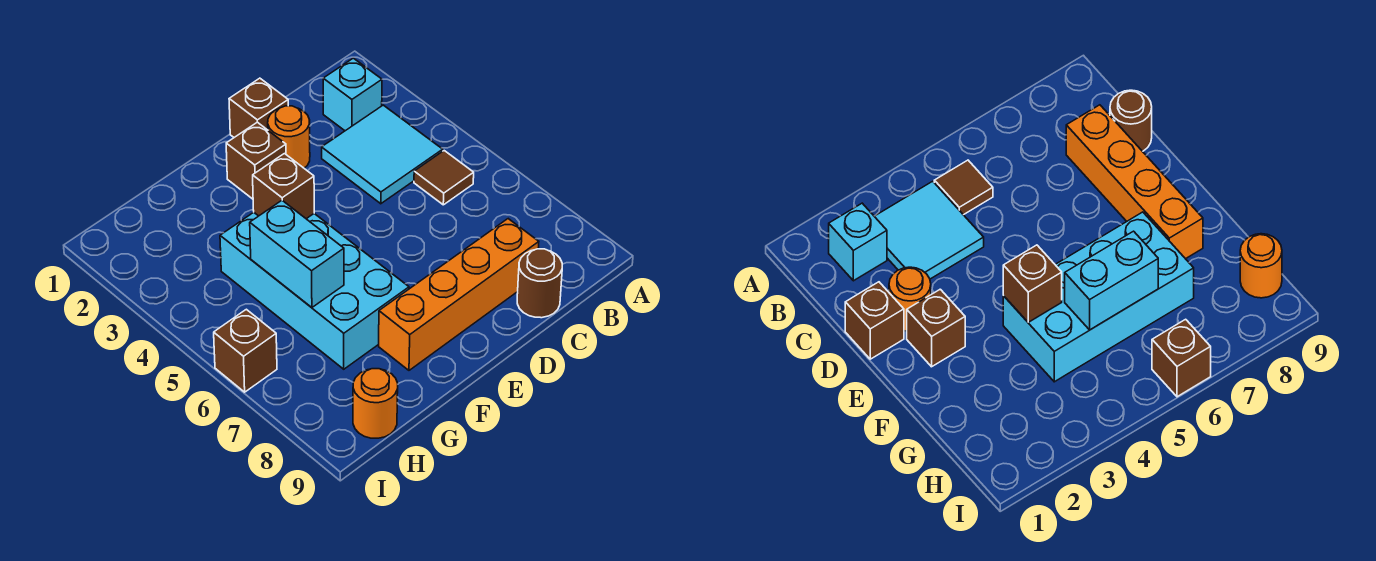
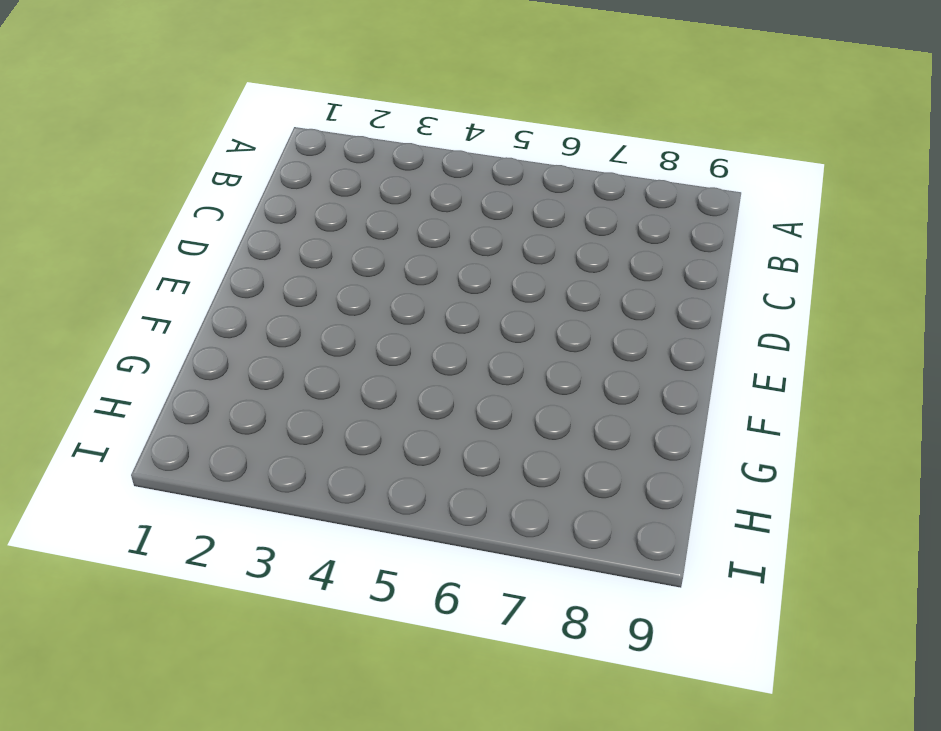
none -> cyan brick B2 level 1
none -> cyan tile B3:C4 level 1
none -> brown tile B5 level 1

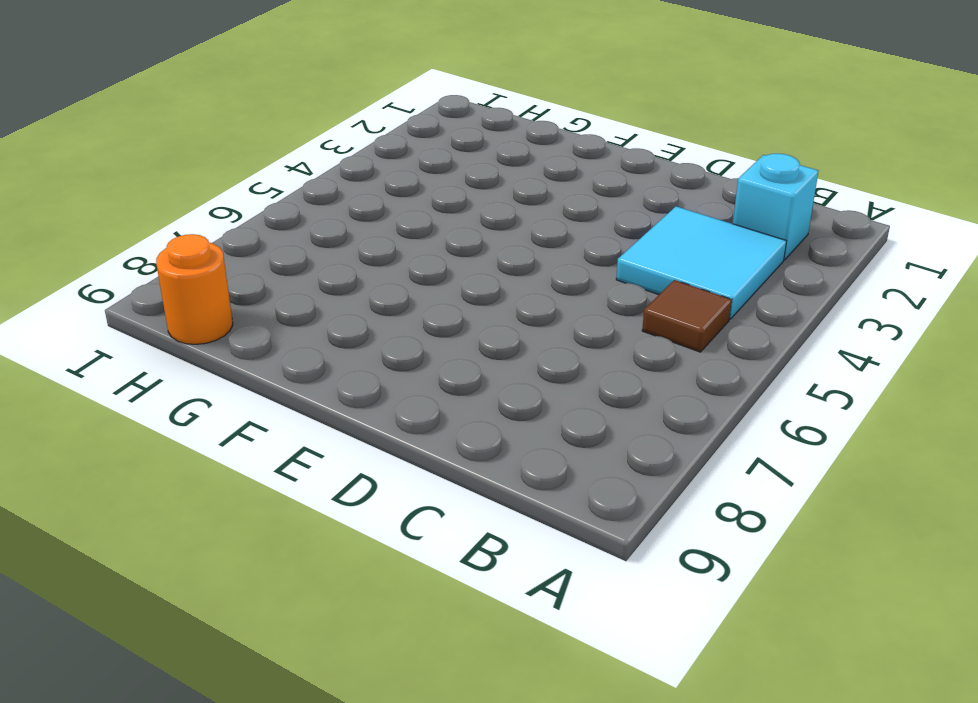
none -> orange brick C8:F8 level 1
none -> brown round brick C9 level 1
none -> brown brick D1 level 1

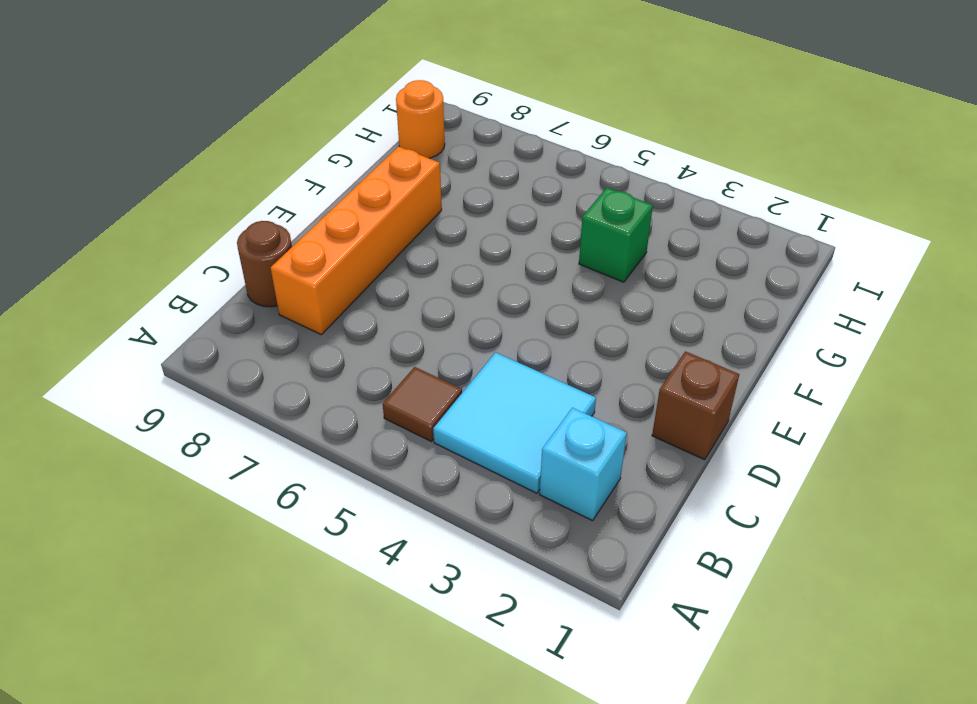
green brick G4 level 1 -> cyan brick F4:G7 level 1
none -> orange round brick D2 level 1
none -> brown brick E2 level 1
none -> brown brick I6 level 1

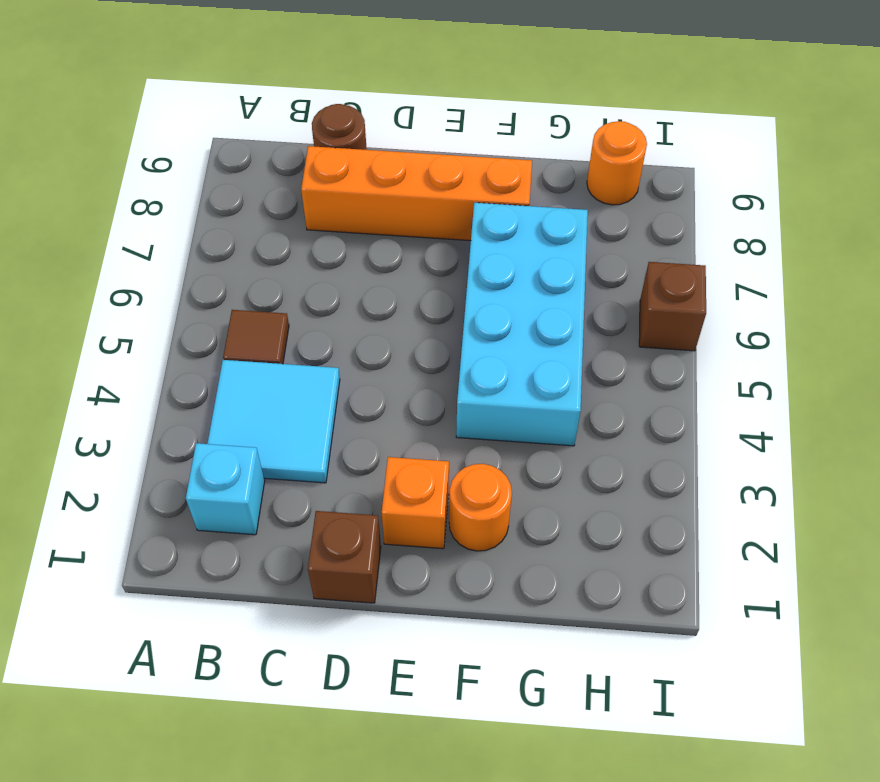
orange brick E2 level 1 -> brown brick E2 level 1
orange round brick F2 level 1 -> orange round brick D2 level 1
none -> brown brick F4 level 2
none -> cyan brick G5:G6 level 2

